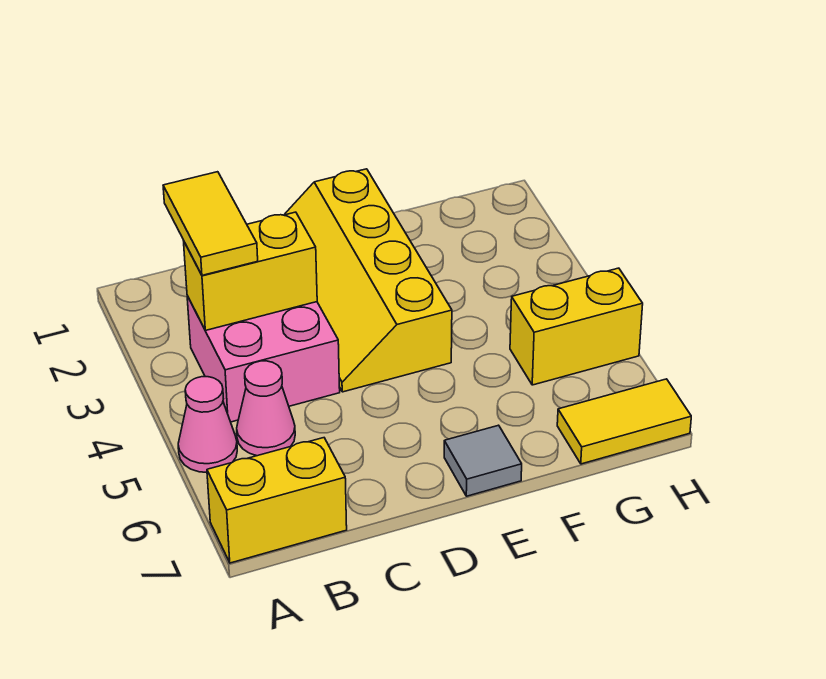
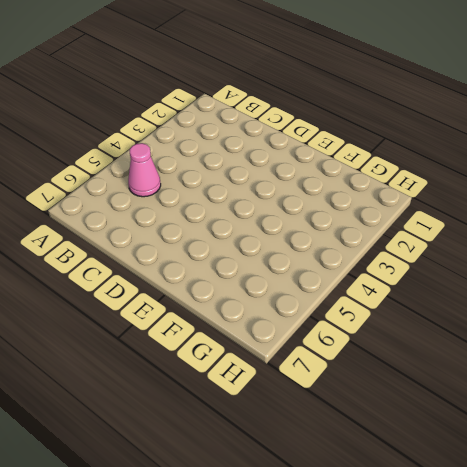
none -> pink cone A5 level 1
none -> yellow brick A7:B7 level 1

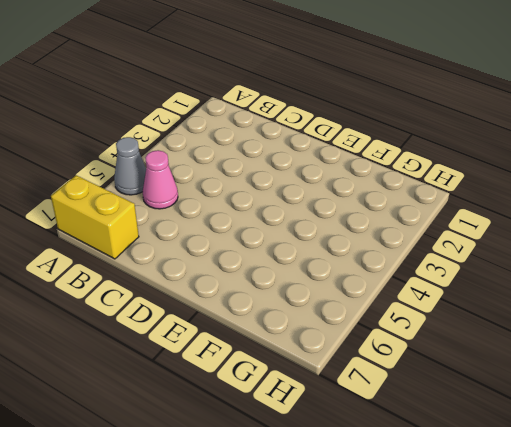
grey cone A5 level 1 -> pink cone A5 level 1
none -> pink brick B3:C4 level 1
none -> yellow slope D1:E4 level 1 top E

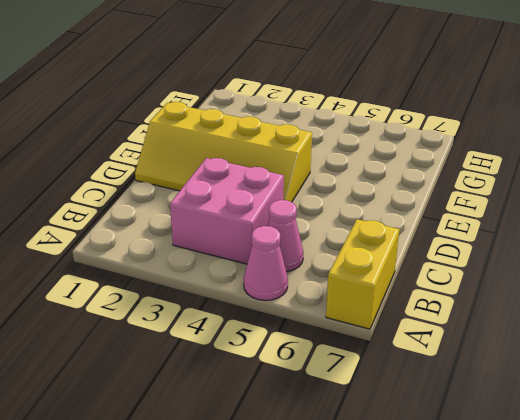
none -> grey tile E7 level 1
none -> yellow brick G5:H5 level 1

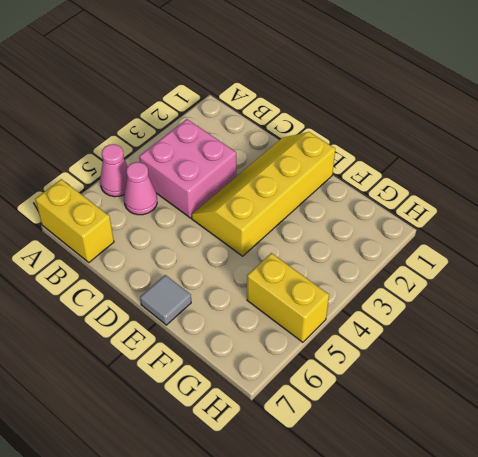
none -> yellow tile G7:H7 level 1
none -> yellow brick B3:C3 level 2

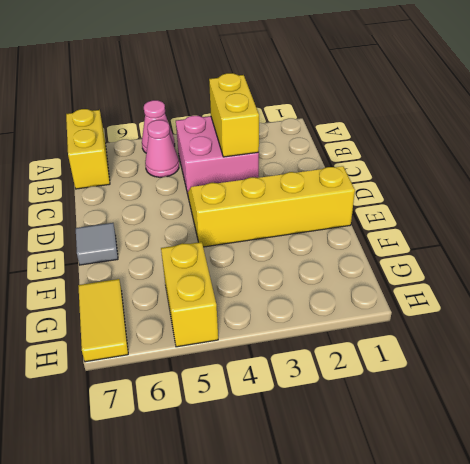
none -> yellow tile B2:B3 level 3

